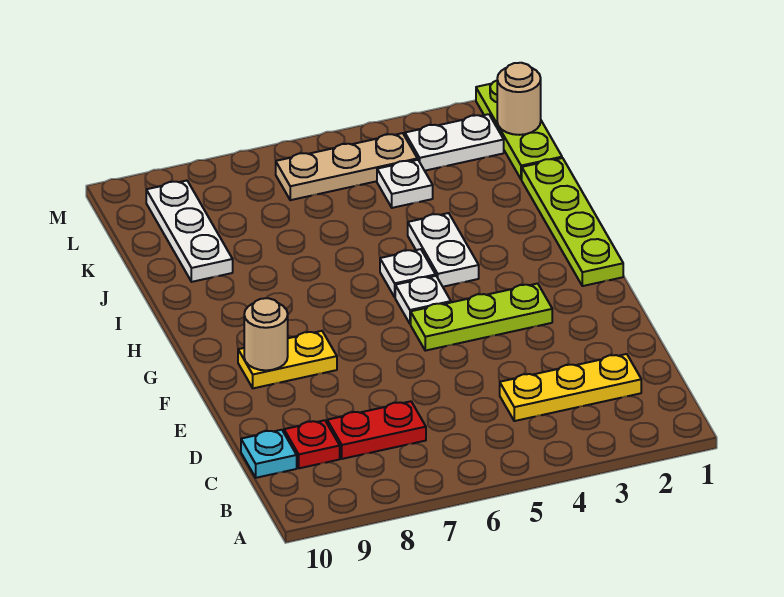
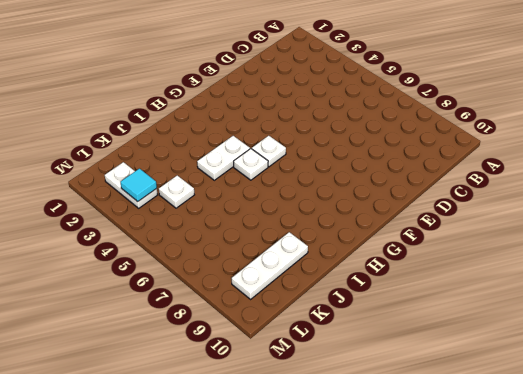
cyan tile L3 level 2 -> none
none -> yellow plate C2:C4 level 1
none -> red plate C7:C8 level 1
none -> red plate C9 level 1

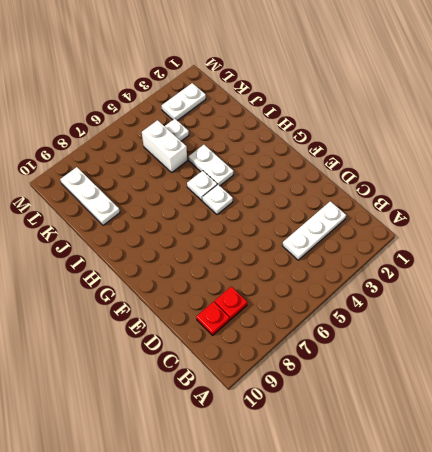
white plate C2:C4 level 1 -> yellow plate C2:C4 level 1
red plate C8 level 1 -> red plate C7:C8 level 1
white brick J5:K5 level 1 -> none
none -> cyan plate C10 level 1
none -> lime plate F3:F5 level 1
none -> yellow plate F8:F9 level 1

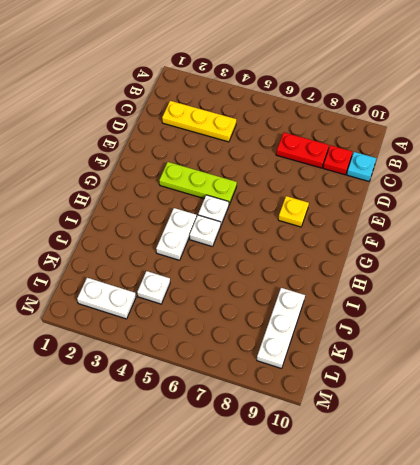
yellow plate F8 level 1 -> yellow plate F8:F9 level 1
none -> lime plate G1:J1 level 1
none -> lime plate K1:M1 level 1
none -> tan plate L4:L6 level 1

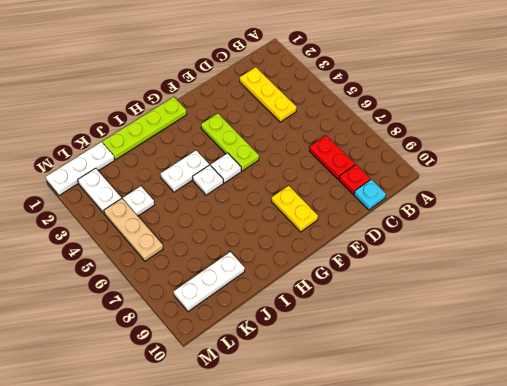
white plate K1:M1 level 1 -> lime plate K1:M1 level 1
none -> tan round brick F9 level 2
none -> tan round brick L1 level 2

